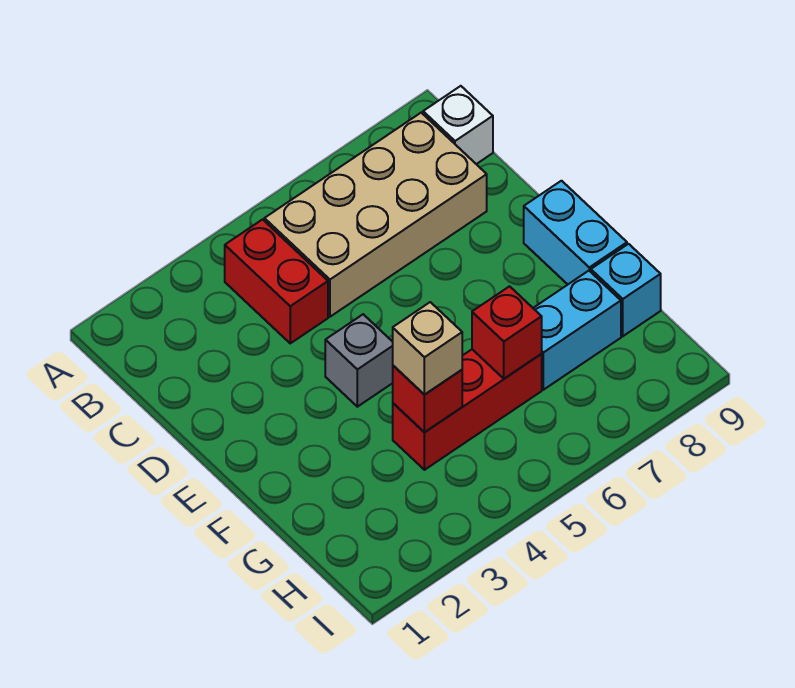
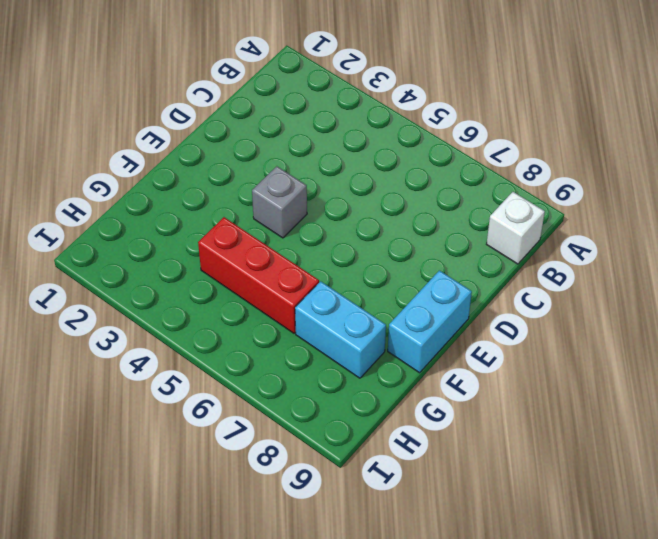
none -> red brick B4:C4 level 1
none -> tan brick B5:C8 level 1

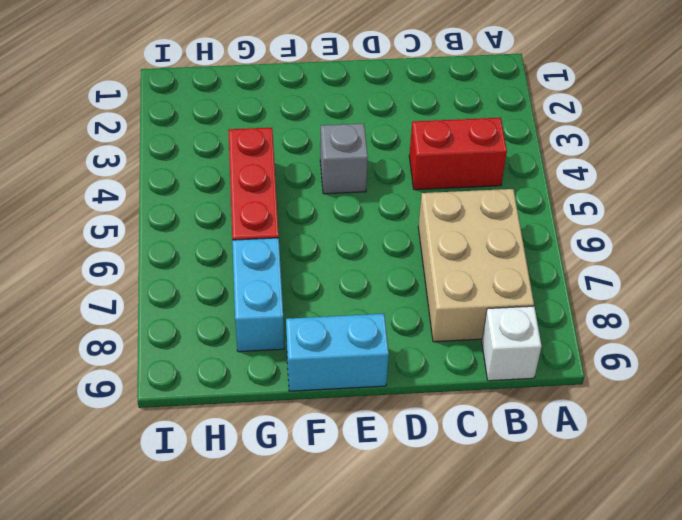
tan brick B6:C8 level 1 -> tan brick B5:C8 level 1
none -> cyan brick G9 level 1
none -> red brick G4 level 2

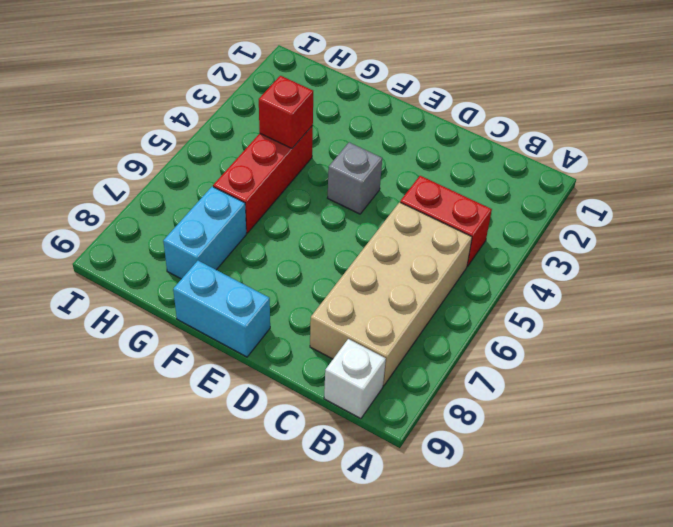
none -> cyan brick G9 level 1
none -> red brick G6 level 2

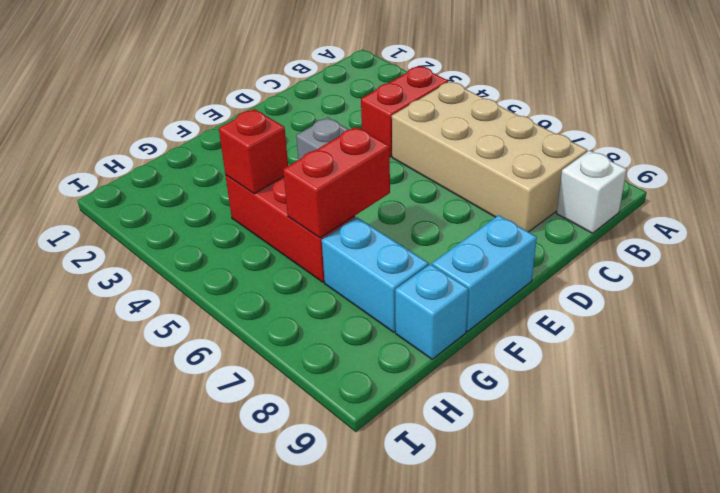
red brick F6:G6 level 2 -> red brick G6 level 2
none -> tan brick G4 level 3

